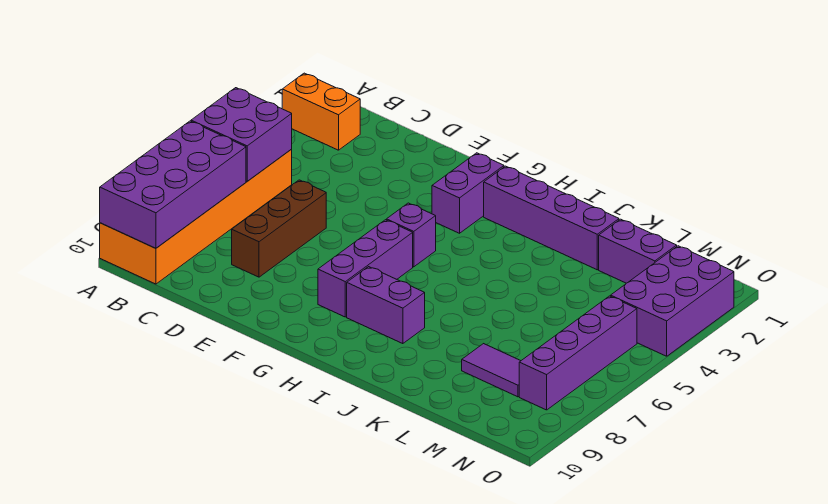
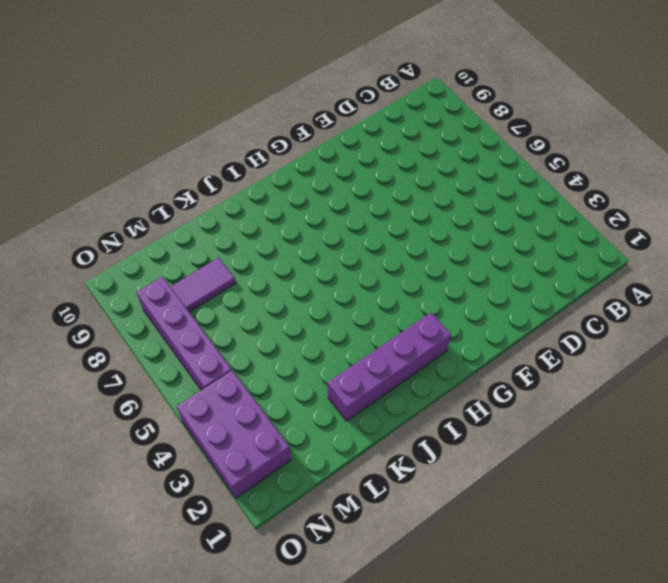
none -> orange brick A2:B2 level 1
none -> orange brick A5:B10 level 1
none -> brown brick D6:D8 level 1

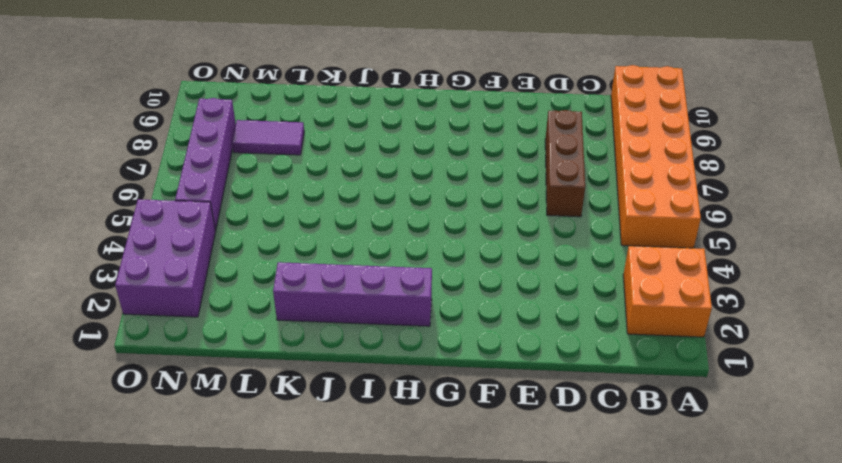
orange brick A2:B3 level 1 -> orange brick A2:B2 level 1
none -> purple brick G2:G3 level 1
none -> purple brick G5 level 1
none -> purple brick G6:G8 level 1

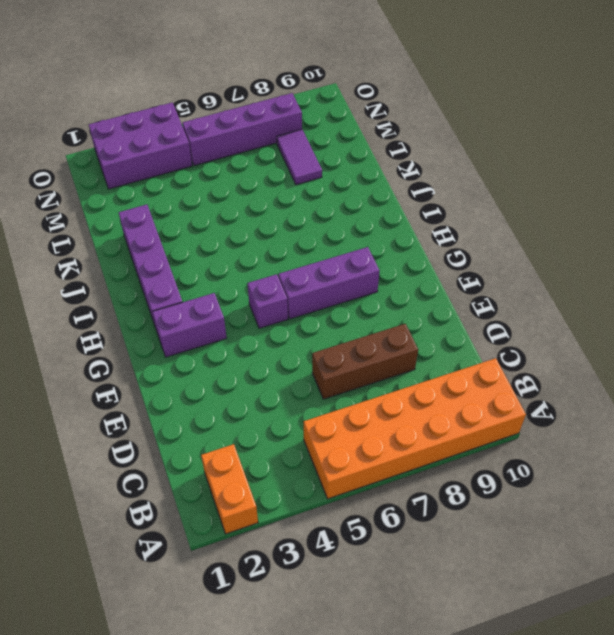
none -> purple brick H8:I8 level 1
none -> purple brick L2:M2 level 1
none -> purple brick A5:B6 level 2

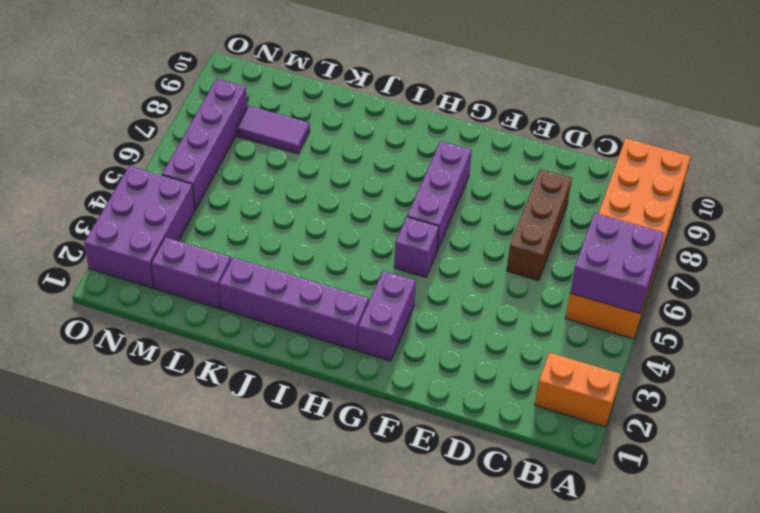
none -> purple brick H8:I8 level 1
none -> purple brick A7:B10 level 2

